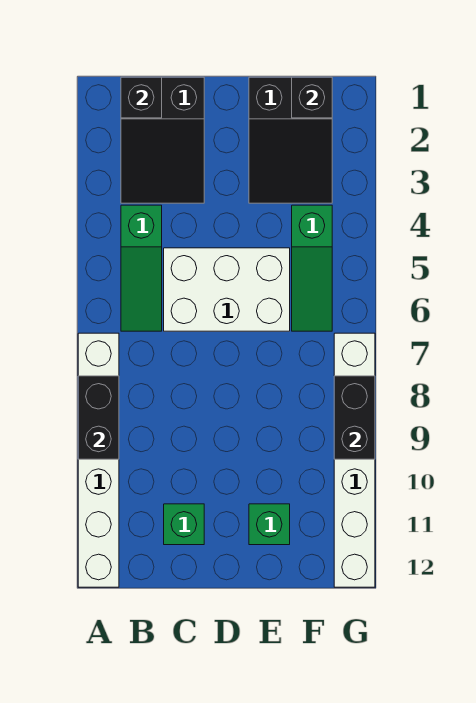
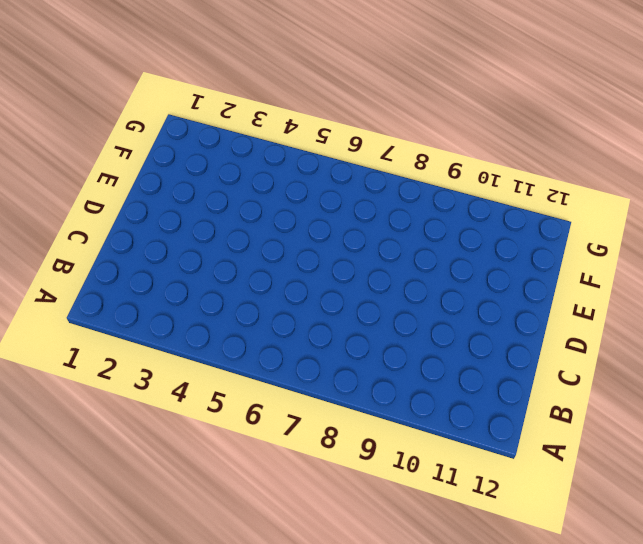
none -> white brick A7:A12 level 1
none -> black slope B1:C3 level 1 top 1
none -> green slope B4:B6 level 1 top 4

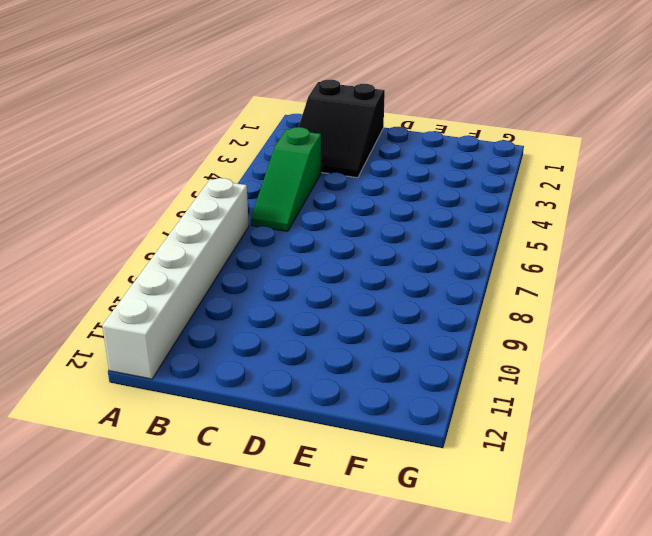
none -> white brick C5:E6 level 1
none -> green brick C11 level 1
none -> black slope E1:F3 level 1 top 1

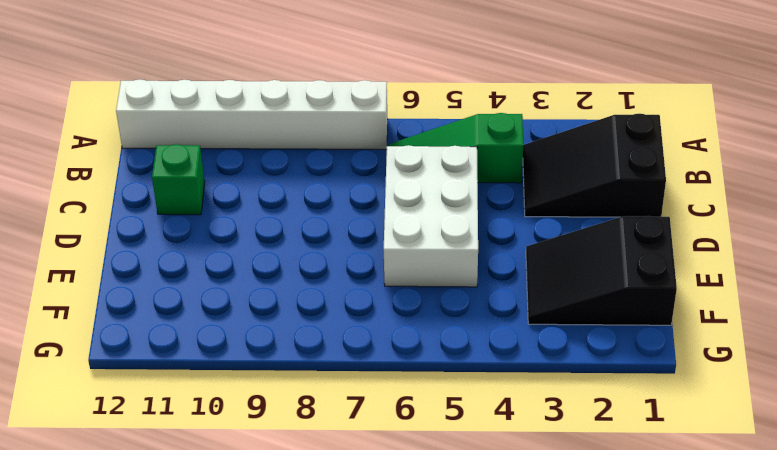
none -> green brick E11 level 1
none -> green slope F4:F6 level 1 top 4
none -> white brick G7:G12 level 1

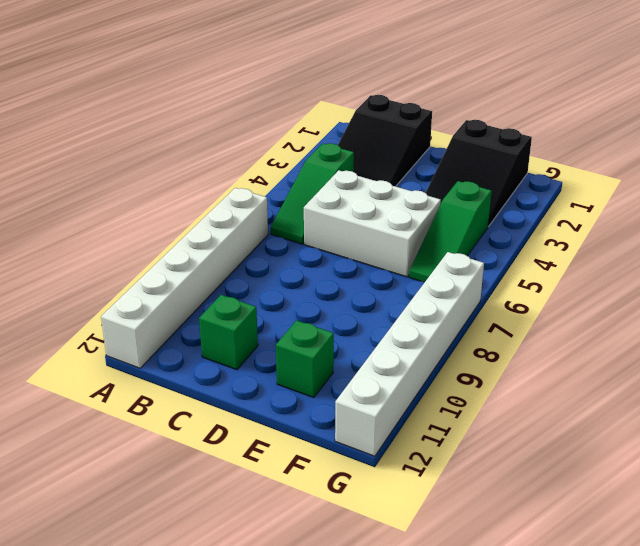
none -> black brick A8:A9 level 2
none -> black brick B1 level 2
none -> black brick F1 level 2

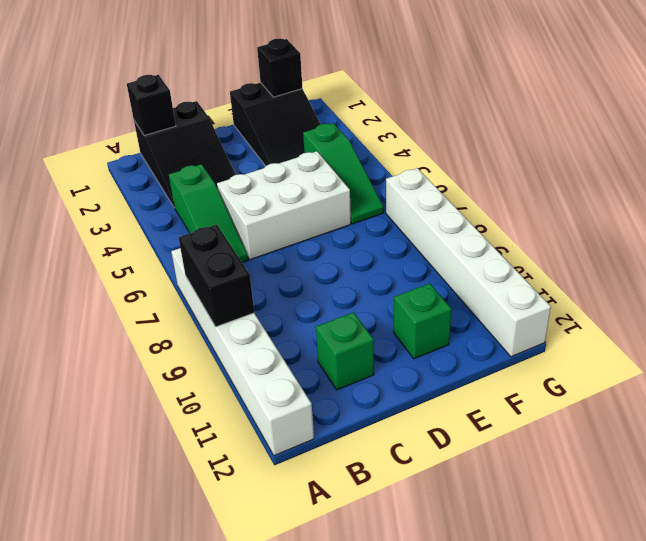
none -> black brick G8:G9 level 2

